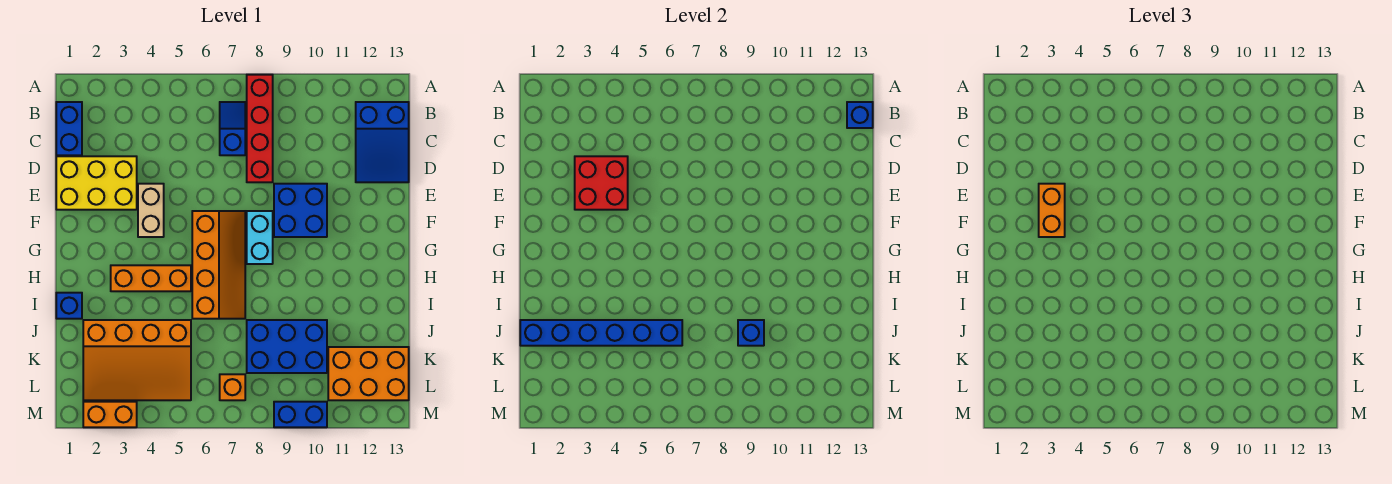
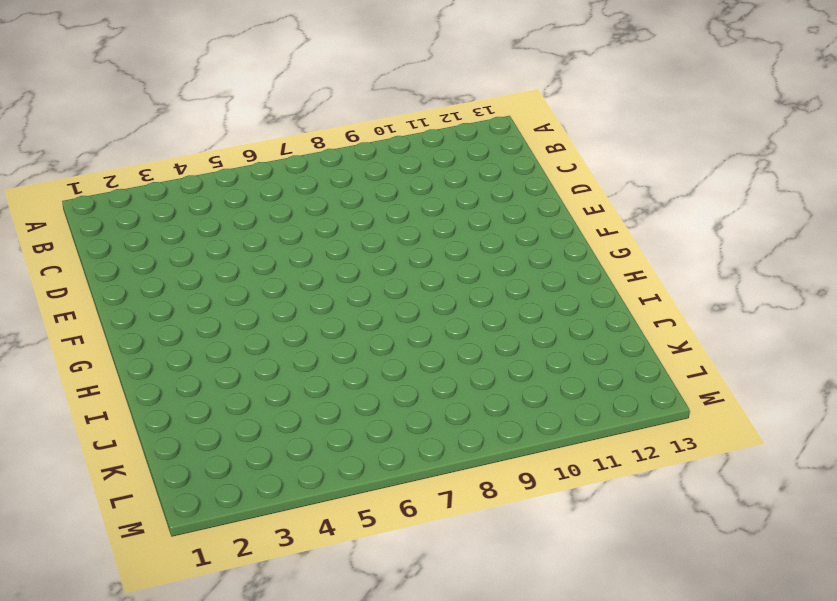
none -> red brick A8:D8 level 1
none -> blue brick B1:C1 level 1
none -> blue slope B7:C7 level 1 top C

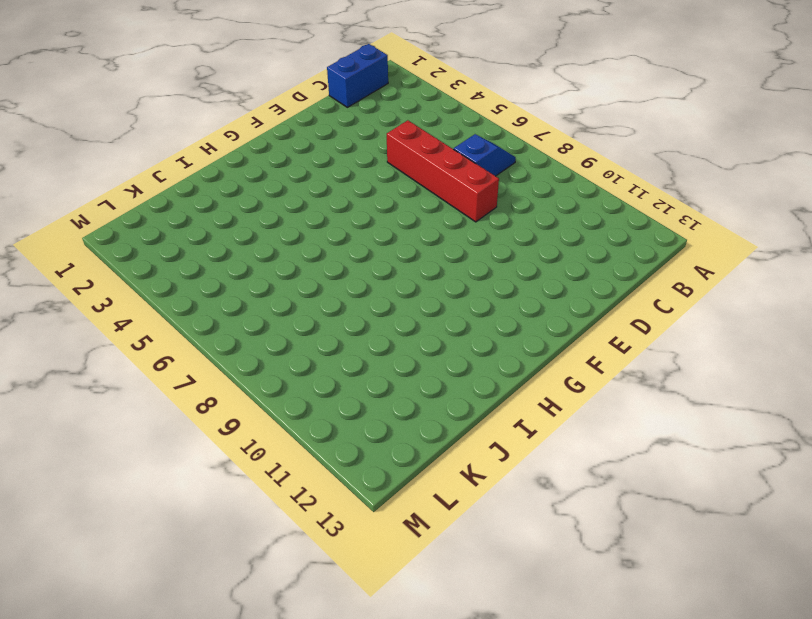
red brick D5:D8 level 1 -> red brick A8:D8 level 1
none -> blue slope B12:D13 level 1 top B
none -> yellow brick D1:E3 level 1
none -> tan brick E4:F4 level 1

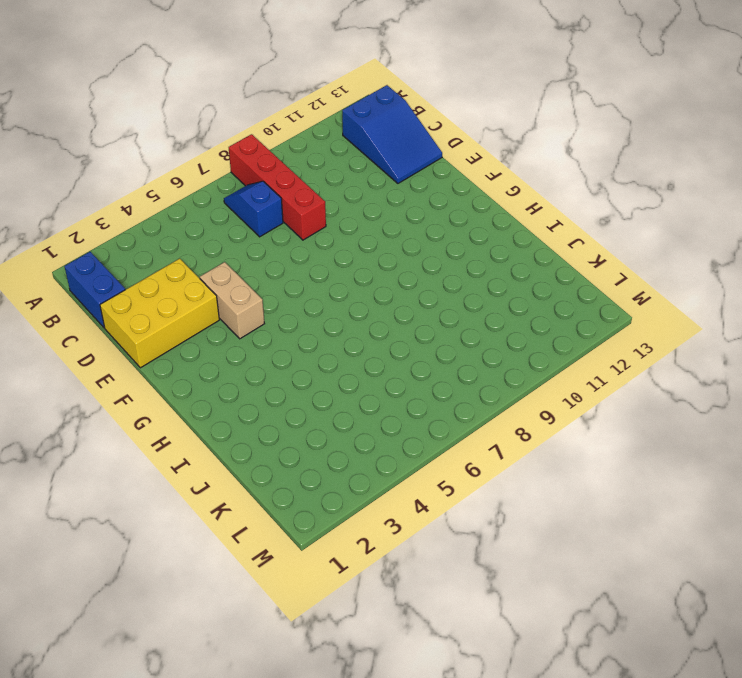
none -> blue brick E9:F10 level 1
none -> orange slope F6:I7 level 1 top 6
none -> cyan brick F8:G8 level 1

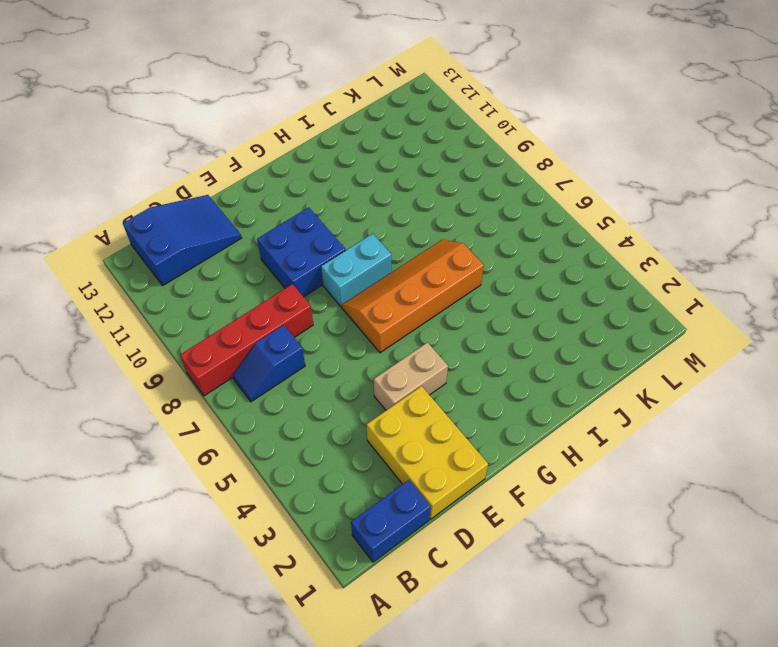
none -> orange brick H3:H5 level 1
none -> blue brick I1 level 1
none -> orange slope J2:L5 level 1 top J

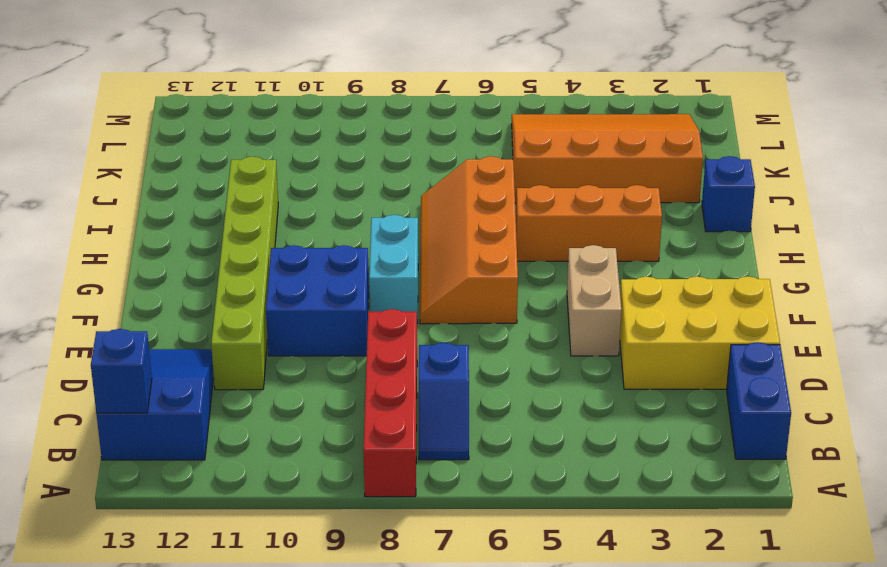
lime brick D11:I11 level 1 -> none
none -> blue brick J8:K10 level 1
none -> orange brick K11:L13 level 1
none -> orange brick L7 level 1

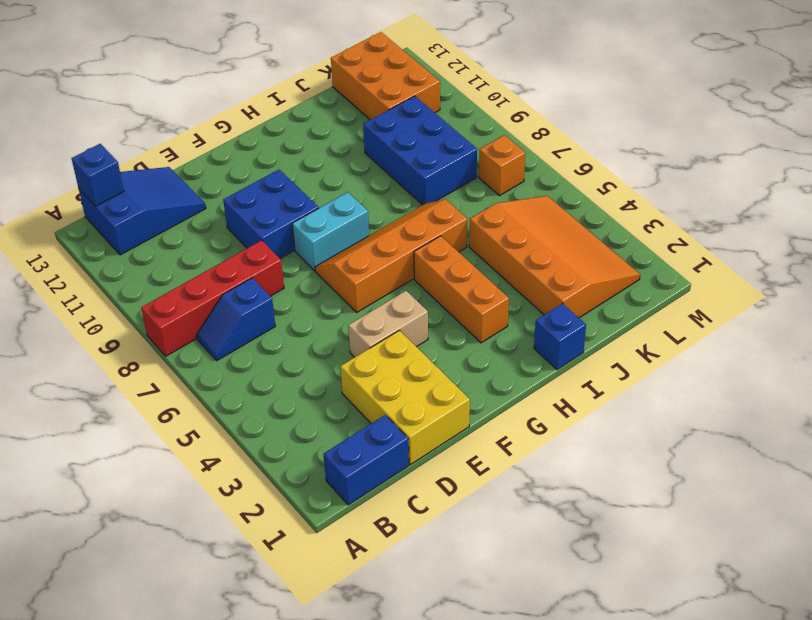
none -> orange brick M2:M3 level 1
none -> blue brick M9:M10 level 1
none -> red brick D3:E4 level 2

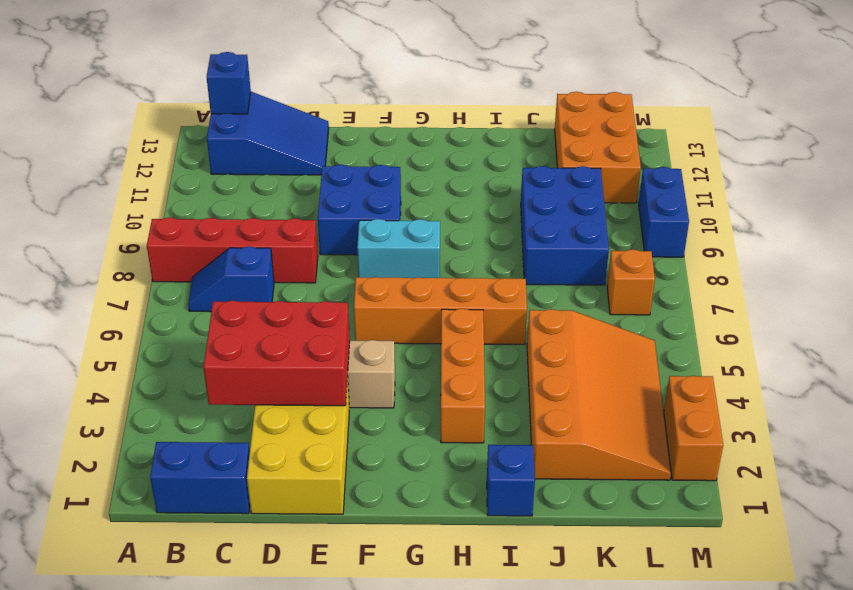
red brick C3:E4 level 2 -> red brick D3:E4 level 2
none -> blue brick J1:J6 level 2
none -> blue brick J9 level 2
none -> orange brick E3:F3 level 3

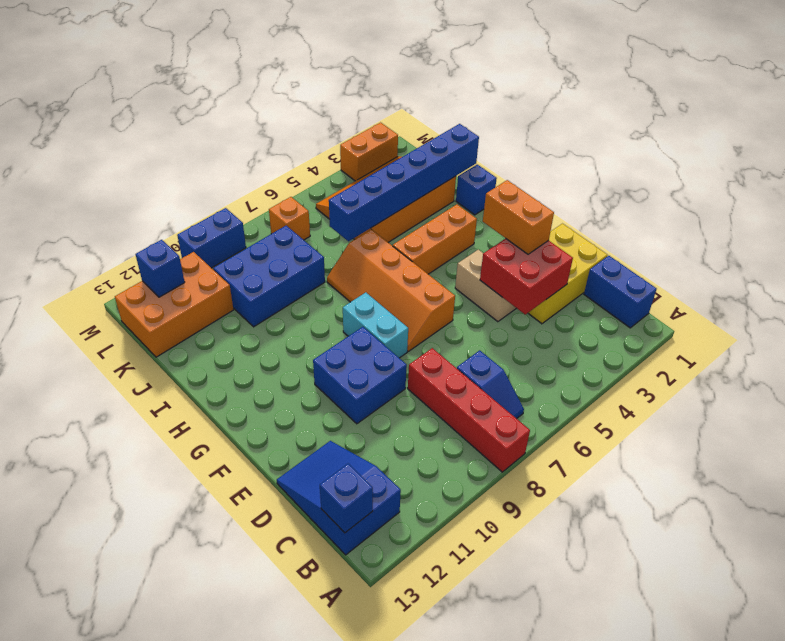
blue brick L12 level 2 -> blue brick J9 level 2

